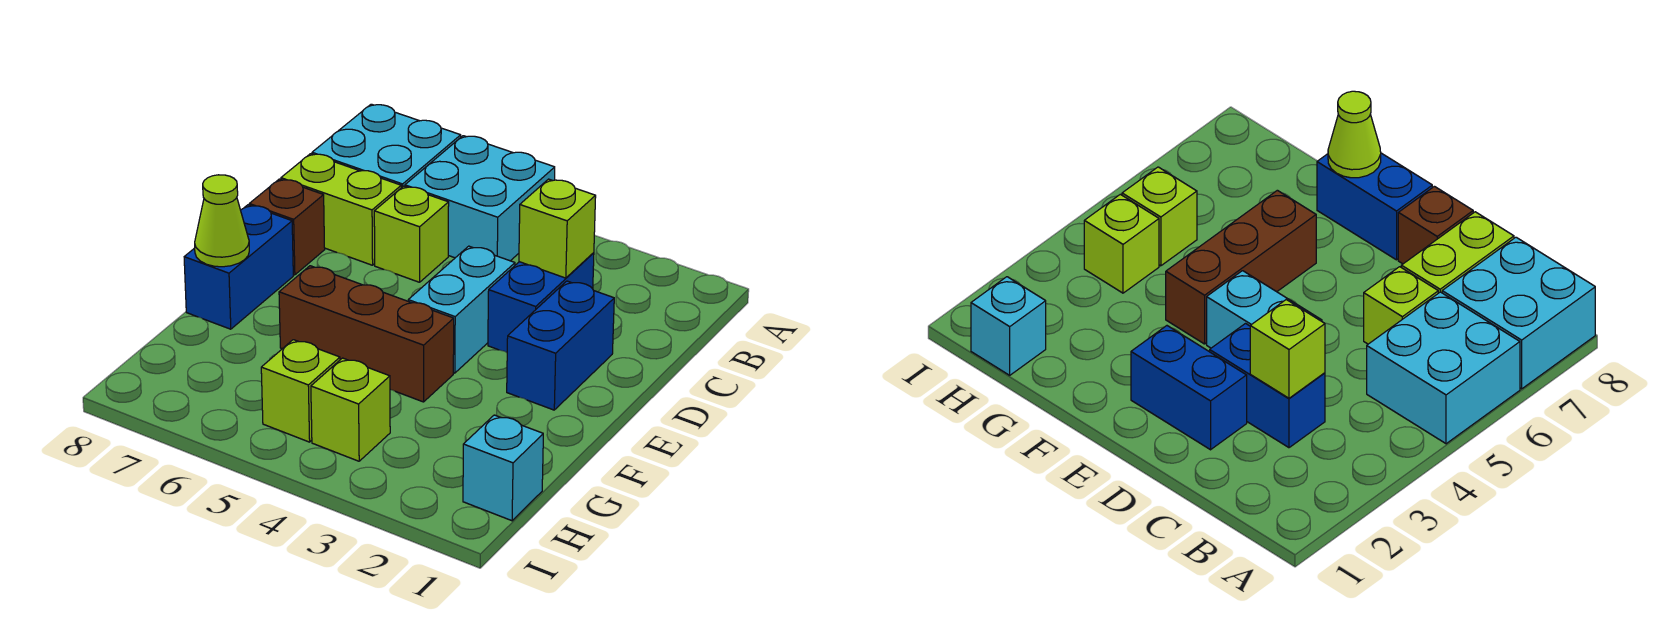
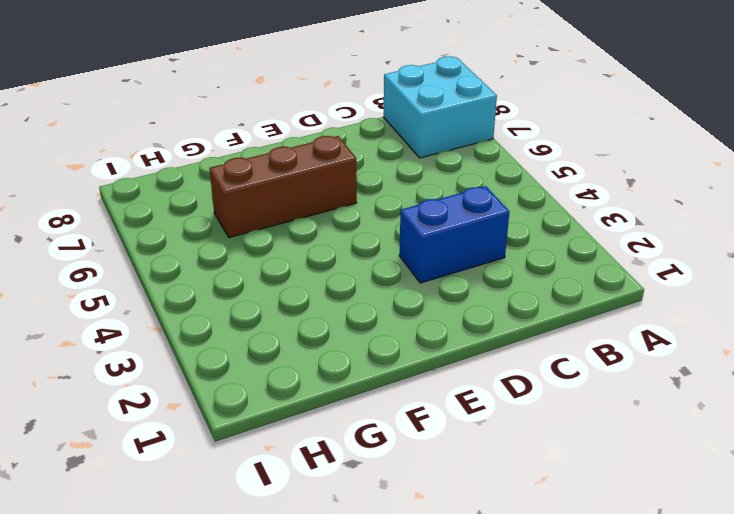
brown brick E6:G6 level 1 -> brown brick F4:F6 level 1
none -> cyan brick A5:B6 level 1
none -> lime brick C6 level 1
none -> lime brick C7:C8 level 1

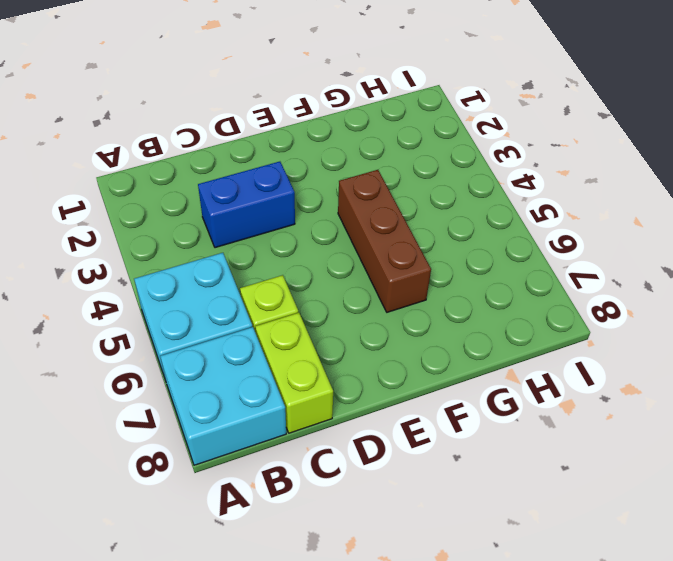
none -> blue brick D2:E2 level 1
none -> cyan brick D4:E4 level 1
none -> brown brick D8 level 1

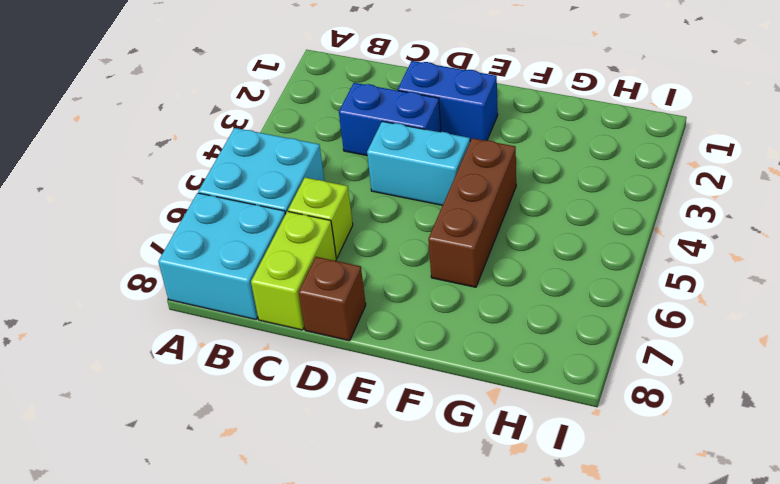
none -> blue brick E8:F8 level 1
none -> cyan brick H1 level 1
none -> lime brick H4 level 1

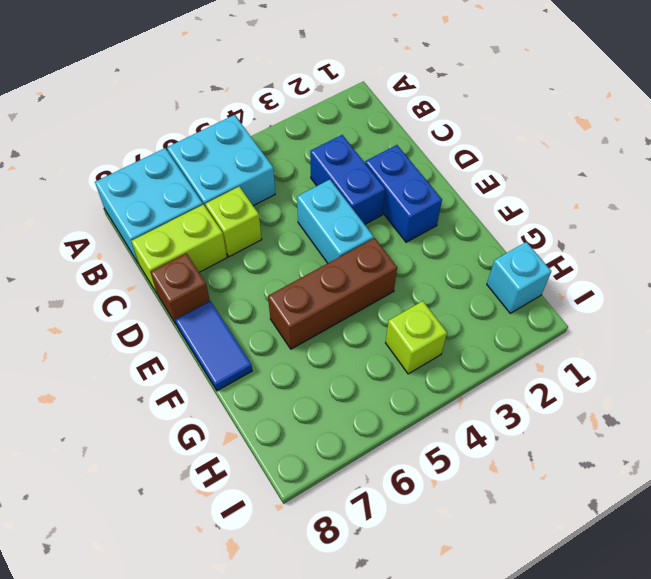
blue tile E8:F8 level 1 -> blue brick E8:F8 level 1
none -> lime brick H5 level 1
none -> lime brick C3 level 2
none -> lime cone F8 level 2

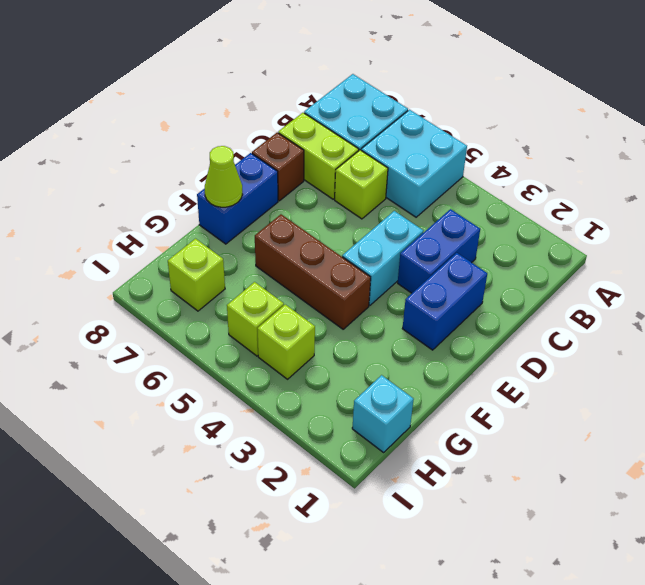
lime brick H7 level 1 -> lime brick C3 level 2

